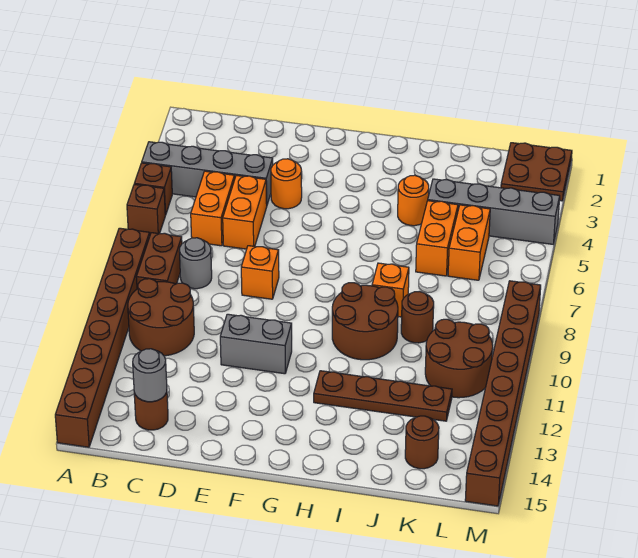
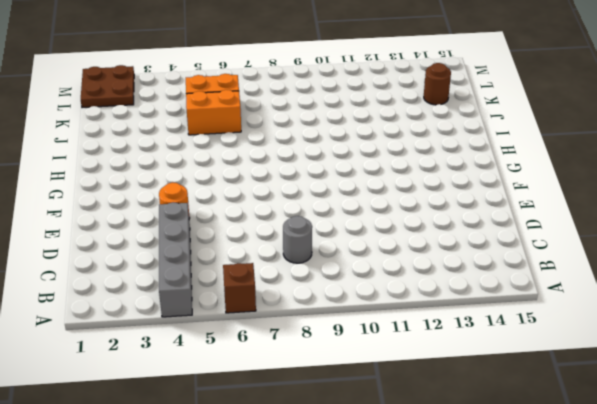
none -> brown brick A5 level 1
none -> brown brick A8:A15 level 1
none -> brown brick B8:B9 level 1

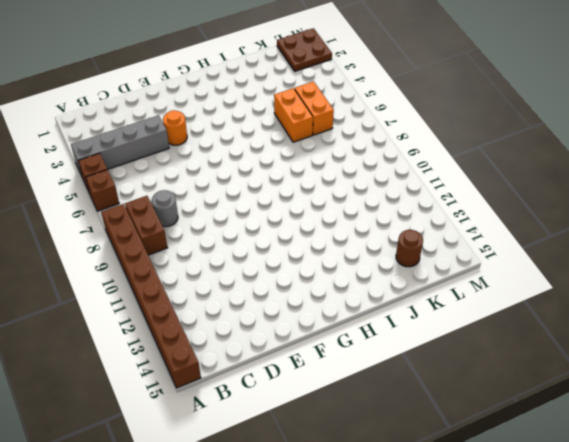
none -> brown round brick B10:C11 level 1
none -> orange brick C5:C6 level 1
none -> brown round brick C14 level 1

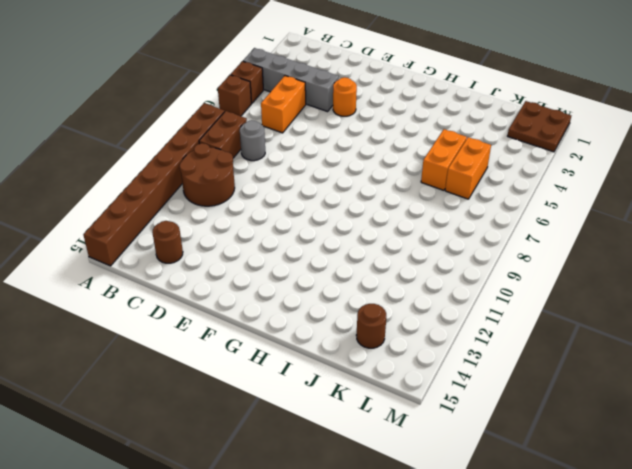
none -> orange brick D5:D6 level 1
none -> orange brick E8 level 1
none -> grey brick E11:F11 level 1

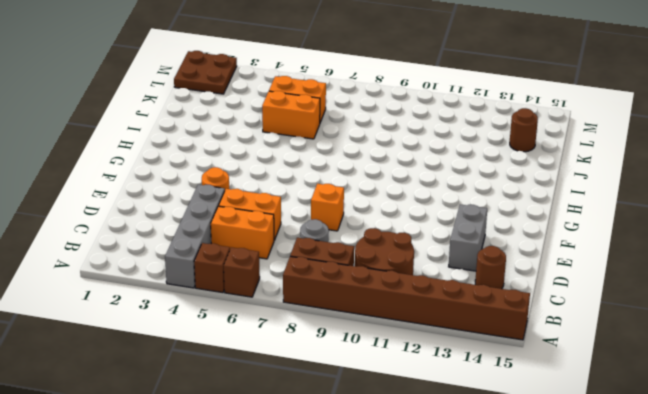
grey brick D13:E13 level 1 -> grey brick E11:F11 level 1
none -> brown round brick H9:I10 level 1
none -> brown plate H12:K12 level 1
none -> orange round brick I4 level 1

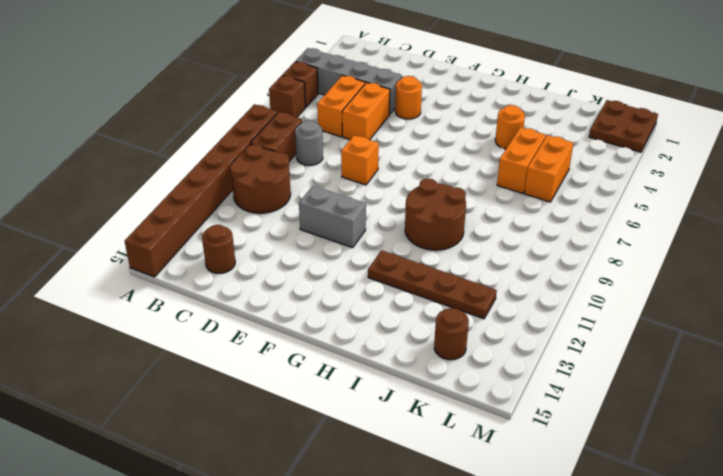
none -> orange brick I8 level 1
none -> grey brick J4:M4 level 1
none -> brown round brick J9 level 1

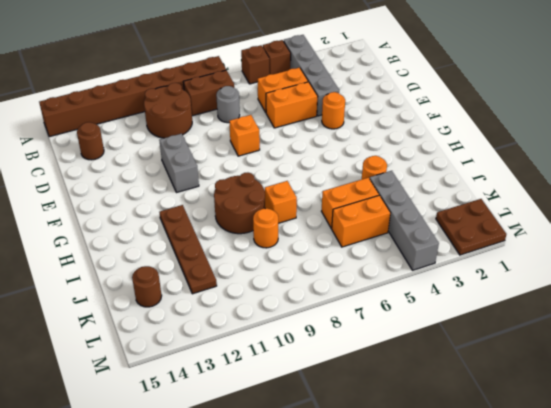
orange round brick J9 level 1 -> brown round brick J9 level 1
none -> brown round brick K10:L11 level 1
none -> brown brick M8:M15 level 1
none -> grey round brick C14 level 2

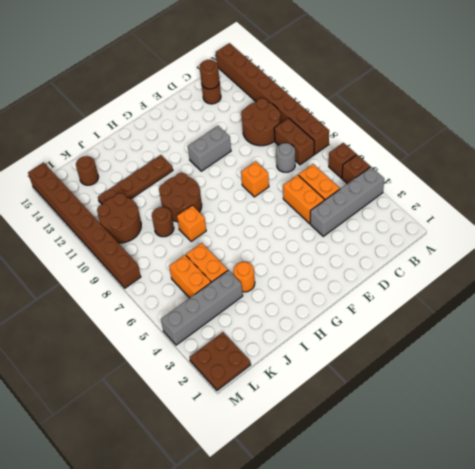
brown round brick C14 level 2 -> grey round brick C14 level 2
none -> orange round brick E4 level 1

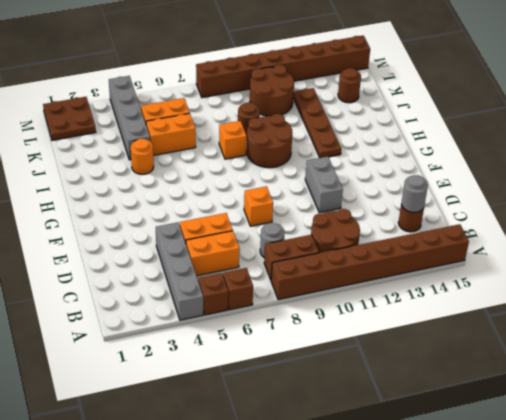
none -> orange round brick E4 level 1

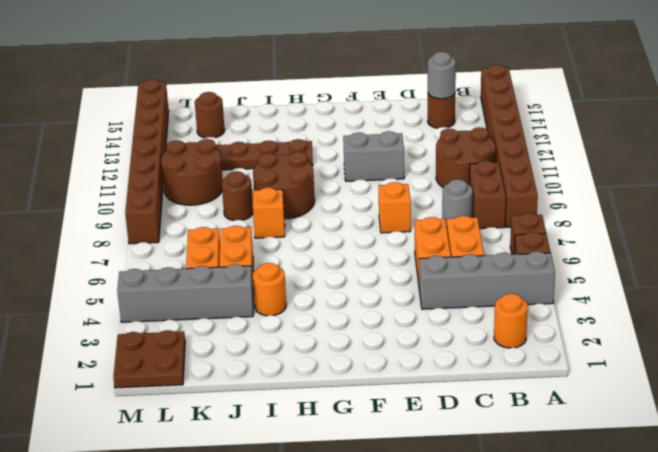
orange round brick B2 level 1 -> orange round brick E4 level 1

